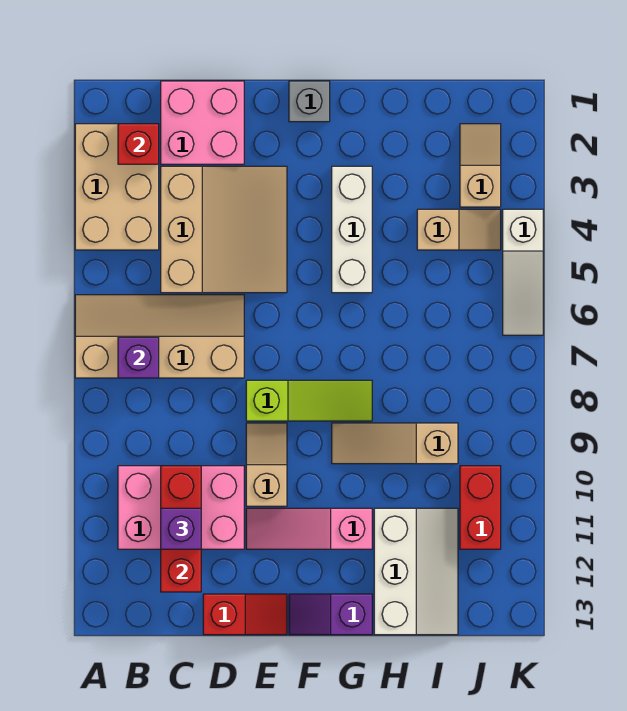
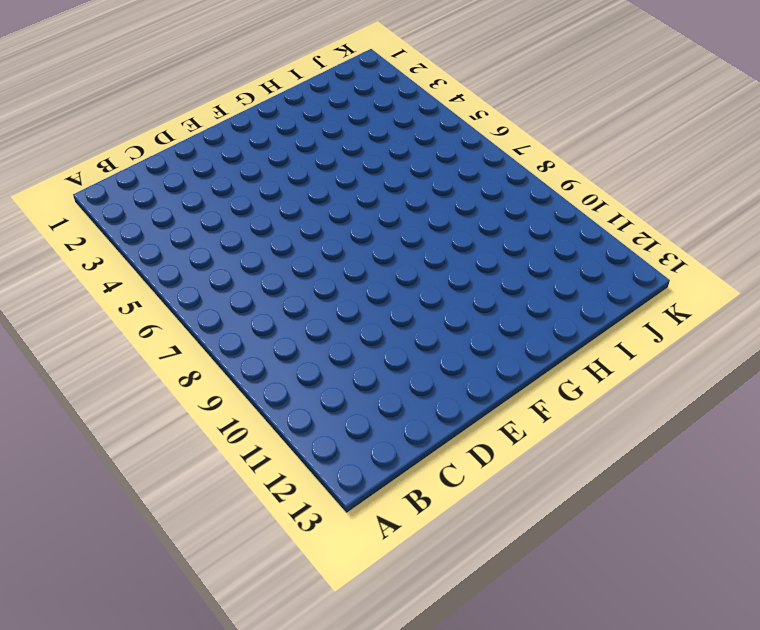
none -> tan brick A2:B4 level 1
none -> tan slope A6:D7 level 1 top 7
none -> pink brick B10:D11 level 1

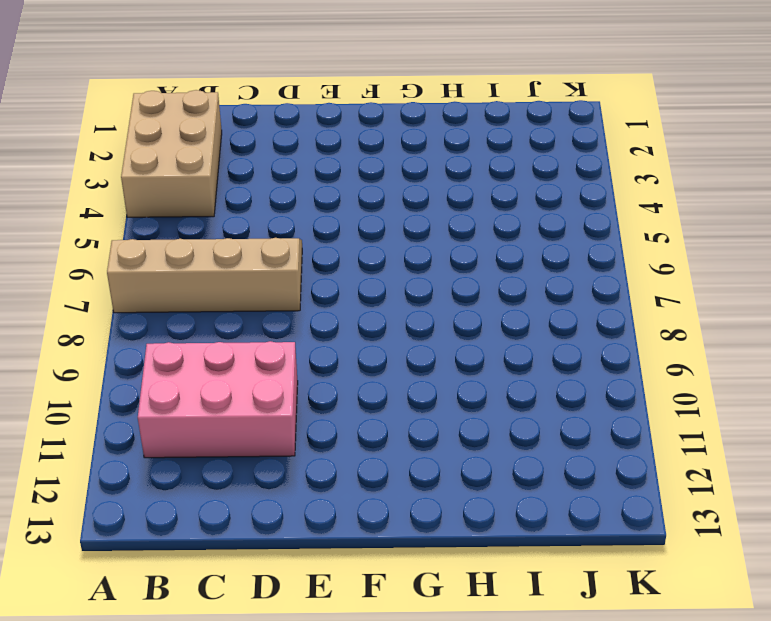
none -> pink brick C1:D2 level 1
none -> tan slope C3:E5 level 1 top C
none -> red slope D13:E13 level 1 top D

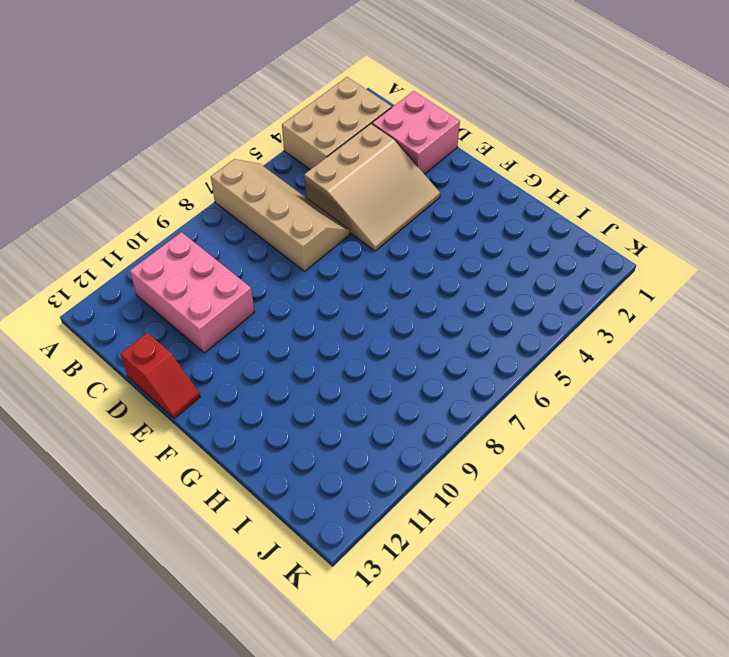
none -> lime slope E8:G8 level 1 top E
none -> tan slope E9:E10 level 1 top 10
none -> pink slope E11:G11 level 1 top G

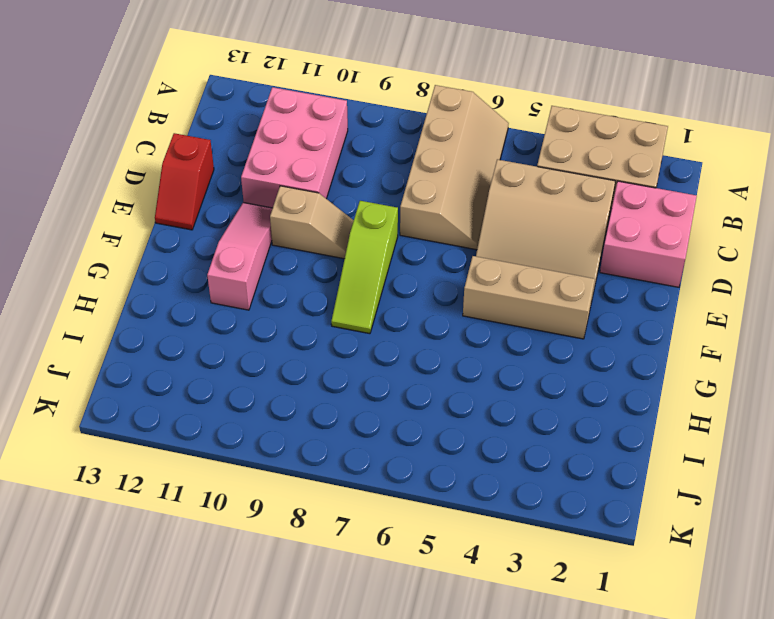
tan brick F3:F5 level 1 -> none
none -> grey brick F1 level 1
none -> purple slope F13:G13 level 1 top G
none -> white brick G3:G5 level 1

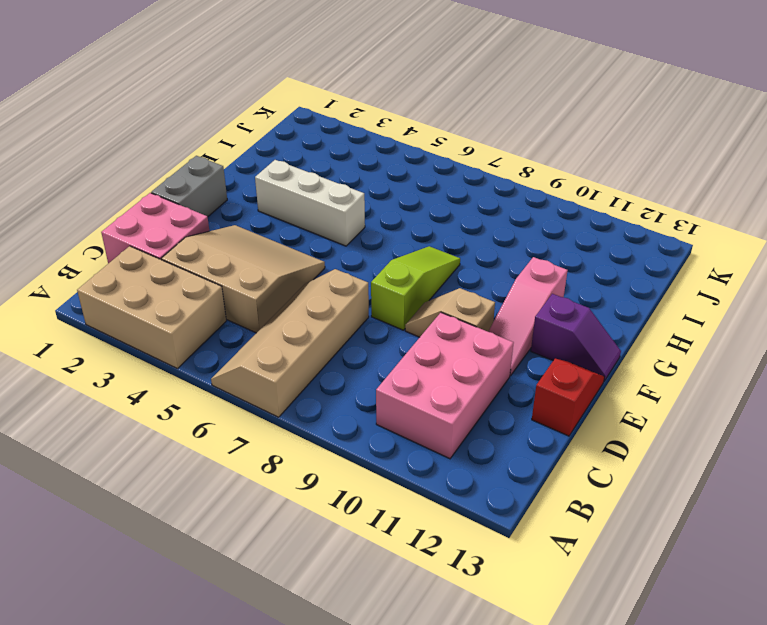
grey brick E1:F1 level 1 -> grey brick F1 level 1
purple slope F12:F13 level 1 top 12 -> purple slope F13:G13 level 1 top G
none -> tan slope G9:I9 level 1 top I
none -> white slope H11:I13 level 1 top H
none -> tan slope I4:J4 level 1 top I

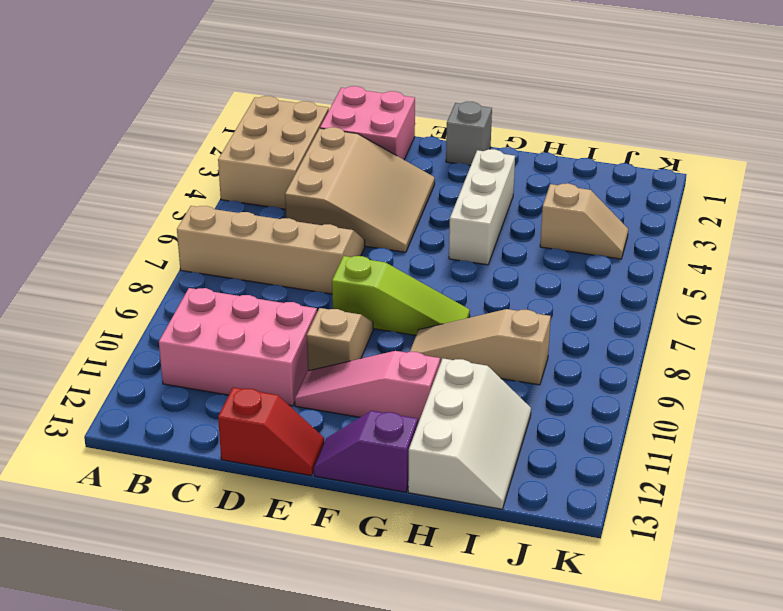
none -> tan slope J2:J3 level 1 top 3
none -> red brick J10:J11 level 1
none -> white slope K4:K6 level 1 top 4

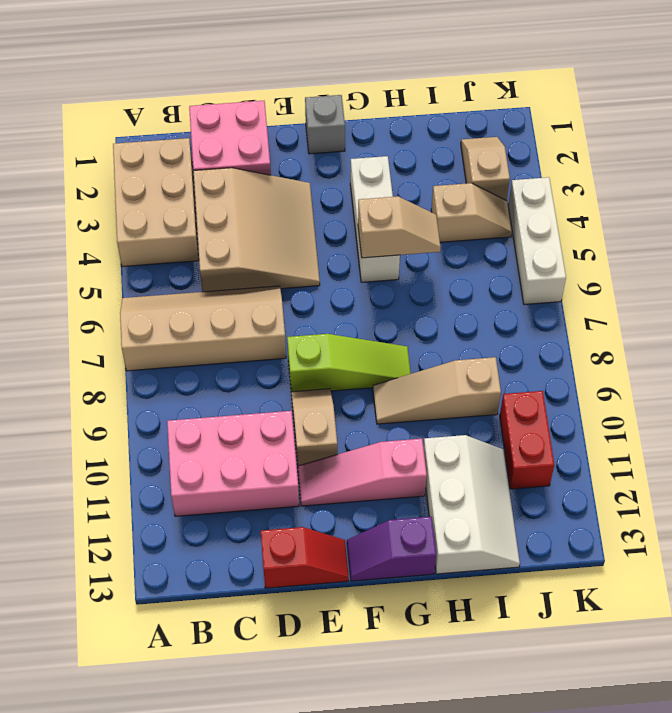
tan slope G5:H5 level 2 top G -> none
white brick K4:K6 level 1 -> white slope K4:K6 level 1 top 4
none -> red brick B2 level 2
none -> purple brick B7 level 2
none -> red brick C10:C12 level 2

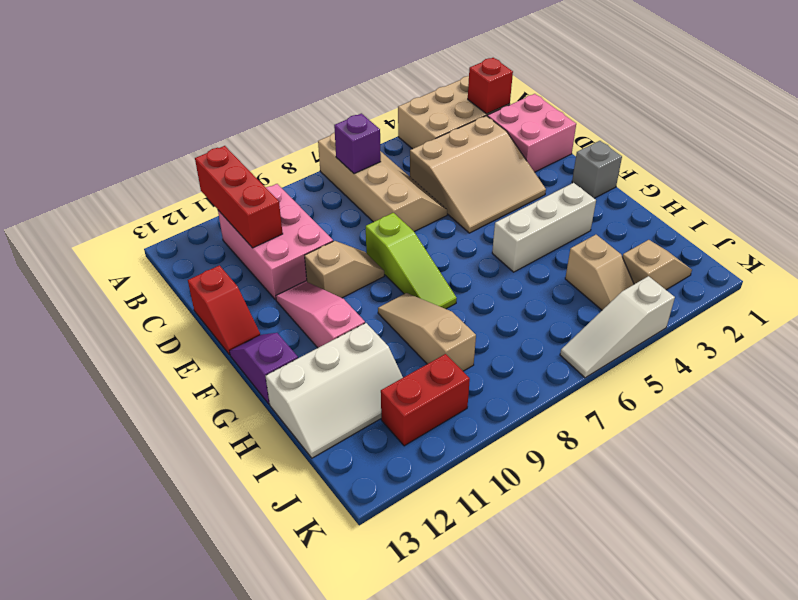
red brick A11:C11 level 2 -> red brick C10:C12 level 2
none -> purple brick C11 level 3

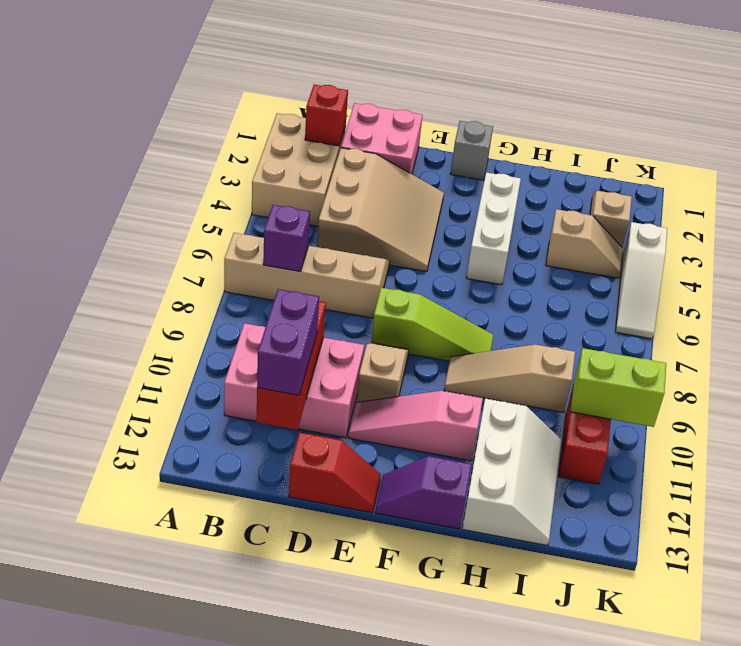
purple brick C11:C12 level 3 -> purple brick C11 level 3
lime brick J10:K10 level 2 -> none

